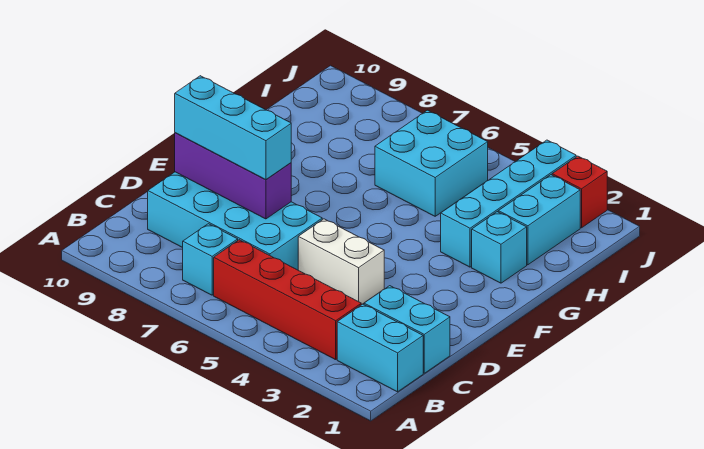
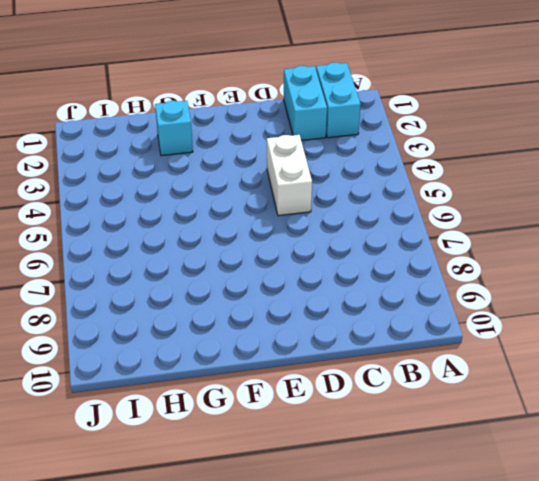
none -> red brick B3:B6 level 1
none -> cyan brick B7 level 1
none -> cyan brick C6:D9 level 1

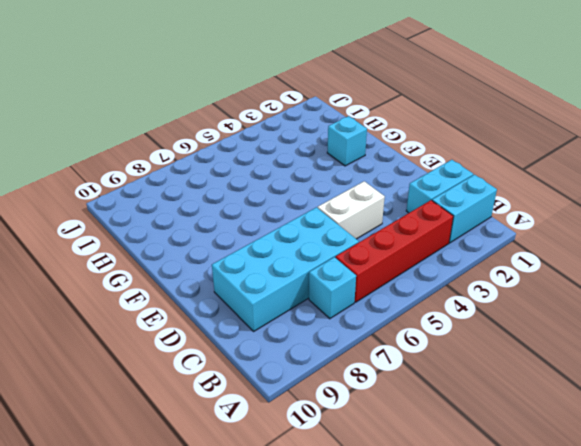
none -> cyan brick G3:J3 level 1
none -> cyan brick H2:I2 level 1
none -> cyan brick H5:I6 level 1

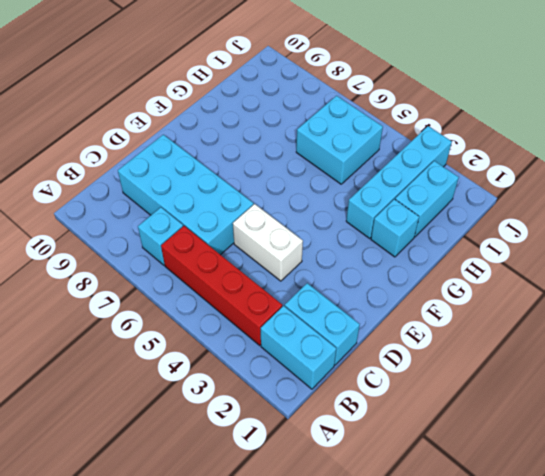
none -> red brick J2 level 1
none -> purple brick D7:D9 level 2
none -> cyan brick D7:D9 level 3

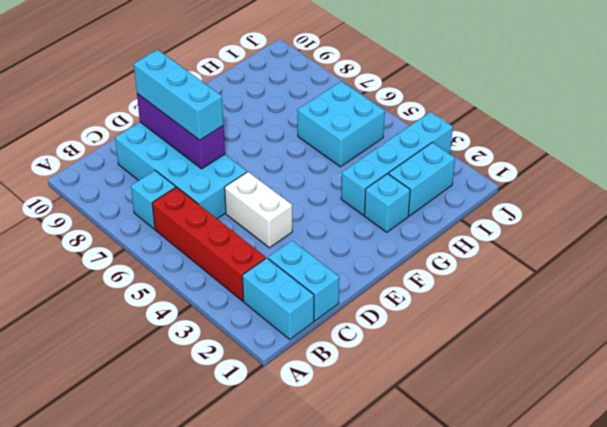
none -> red brick J2 level 1

